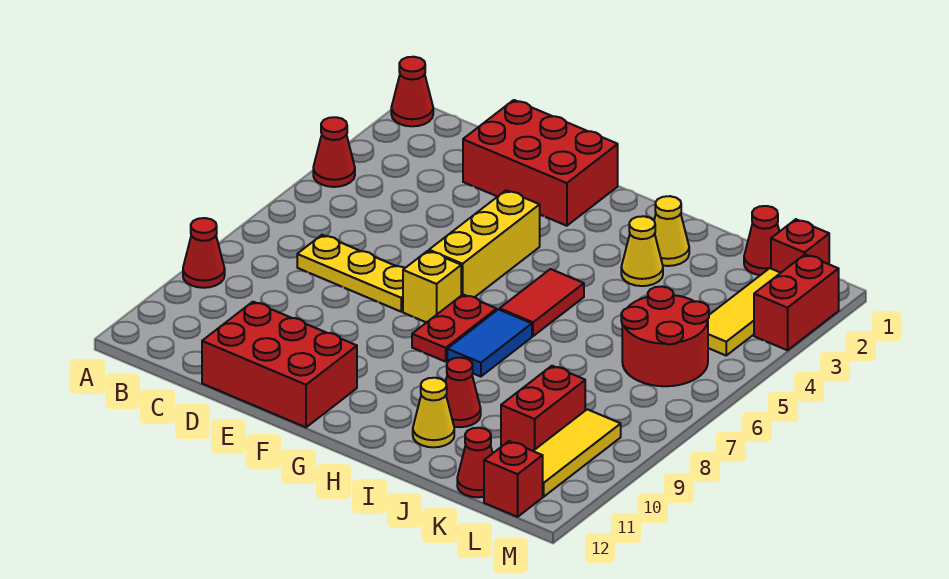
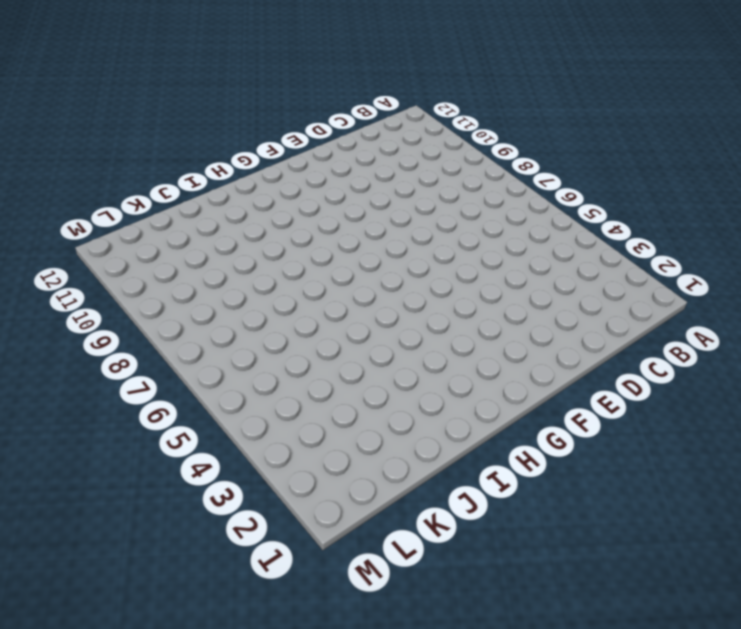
none -> red cone A1 level 1
none -> red cone A4 level 1
none -> red cone A9 level 1

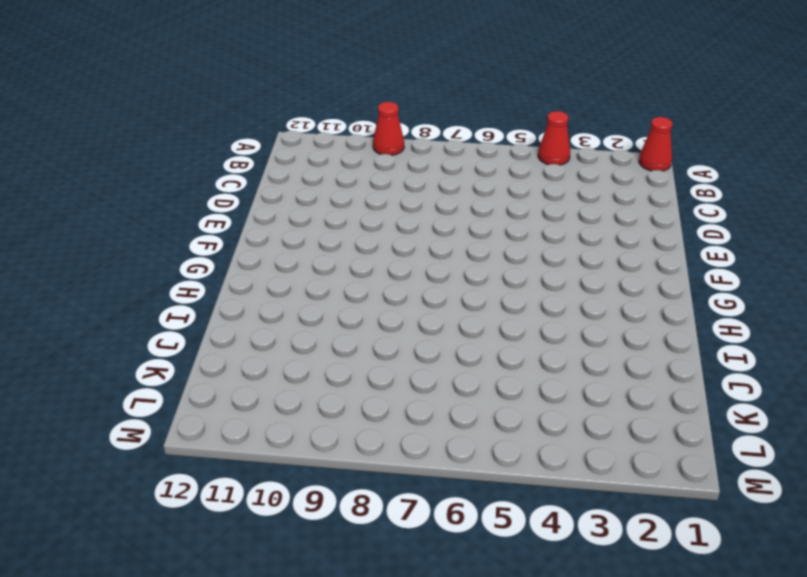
none -> yellow plate C7:E7 level 1
none -> red brick D1:F2 level 1
none -> red brick D11:F12 level 1

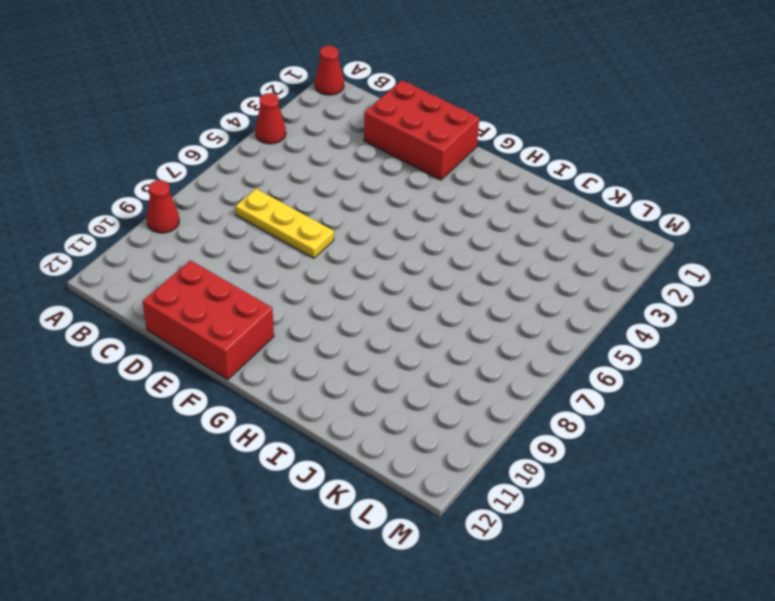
none -> yellow brick F4:F6 level 1
none -> yellow brick F7 level 1
none -> red plate G7:G8 level 1

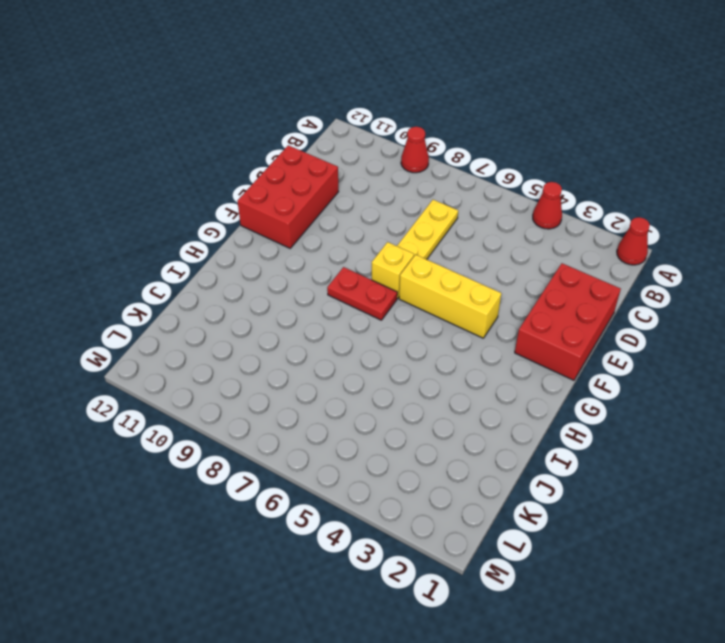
none -> red tile H5:H6 level 1
none -> blue tile H7:H8 level 1
none -> yellow cone I2 level 1

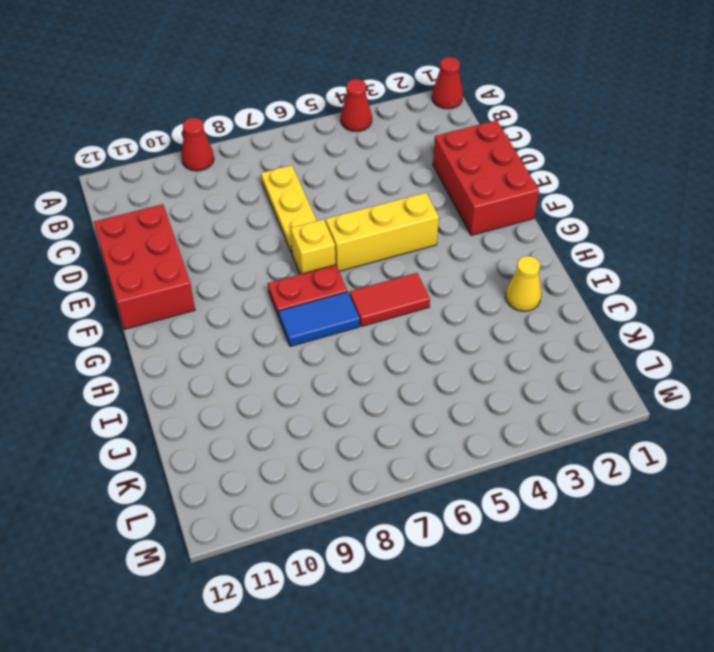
none -> yellow cone I3 level 1
none -> red cone I10 level 1
none -> yellow cone I11 level 1

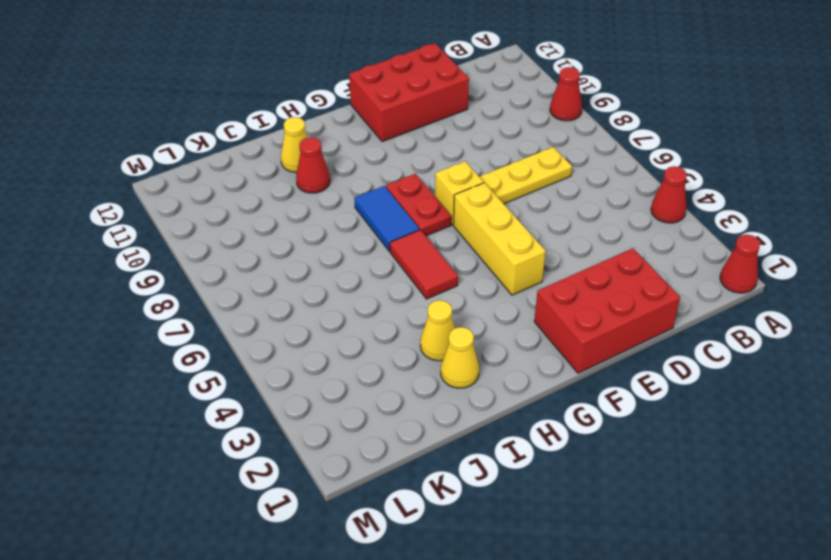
none -> red cone K1 level 1
none -> red round brick K5:L6 level 1
none -> red brick K9:K10 level 1

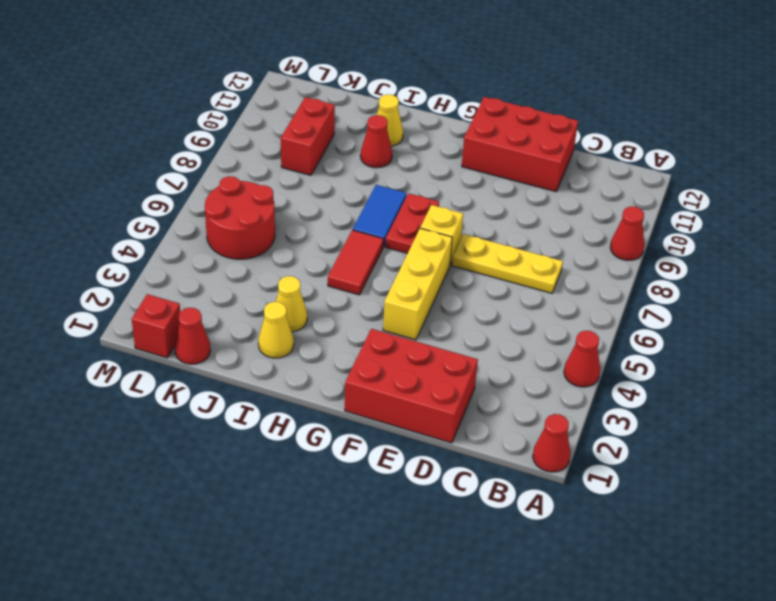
none -> red cone K12 level 1
none -> yellow tile L2:L4 level 1
none -> yellow tile L9:L11 level 1

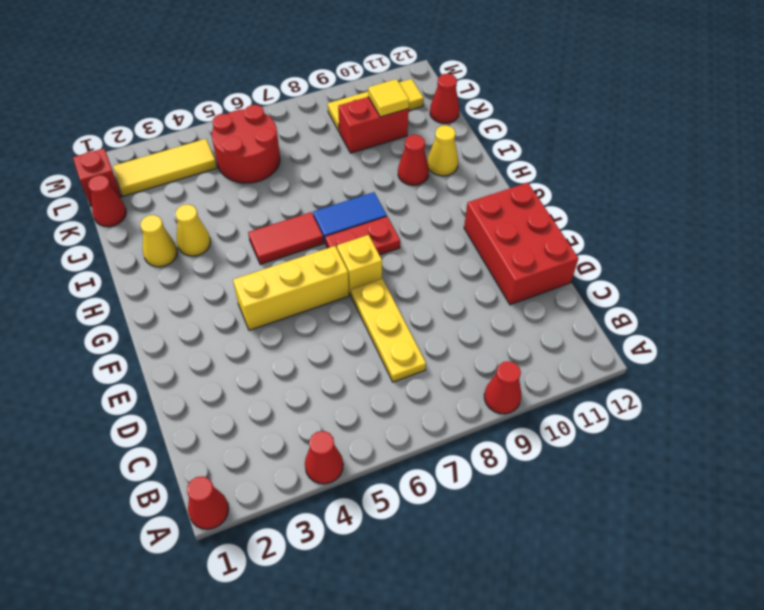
yellow tile K10 level 2 -> none
none -> red brick D1:F2 level 1
none -> red brick L12 level 1
none -> red brick M2:M3 level 1

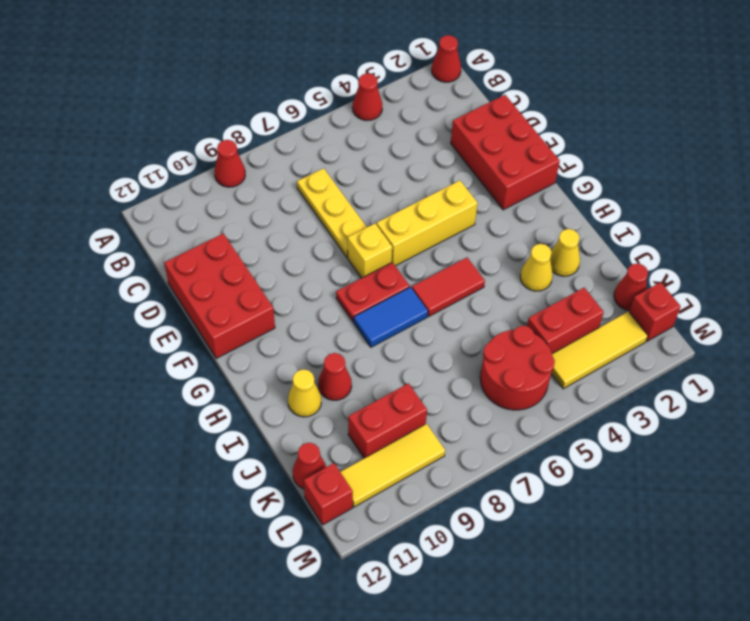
red brick K3:K4 level 1 -> red brick M2:M3 level 1

